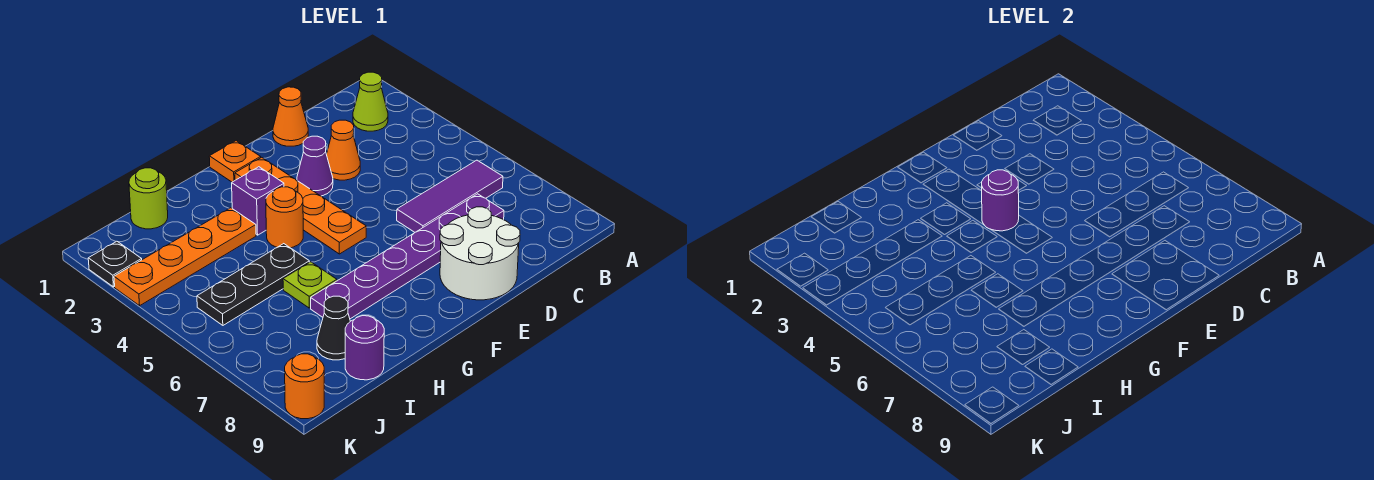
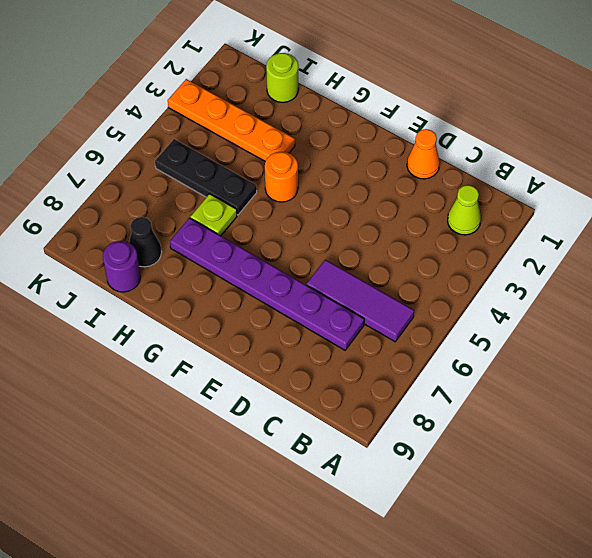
none -> orange cone D3 level 1
none -> white round brick D8:E9 level 1
none -> purple cone E3 level 1

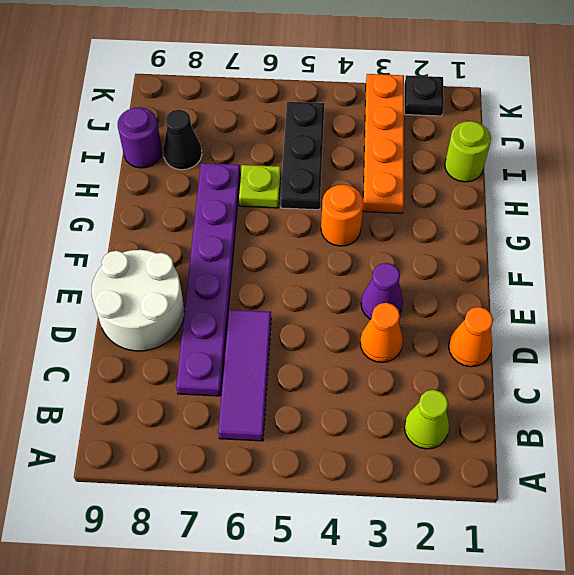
none -> orange plate F1 level 1
none -> orange plate F2:F5 level 1
none -> purple brick G3 level 1

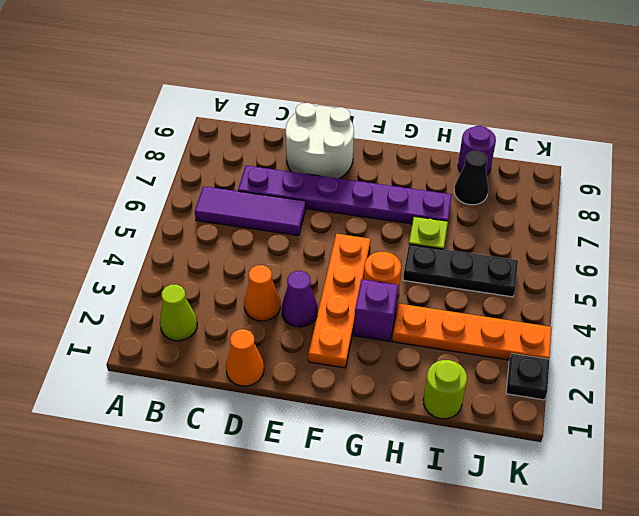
none -> orange plate F1 level 1
none -> orange round brick K9 level 1
none -> purple round brick F4 level 2

